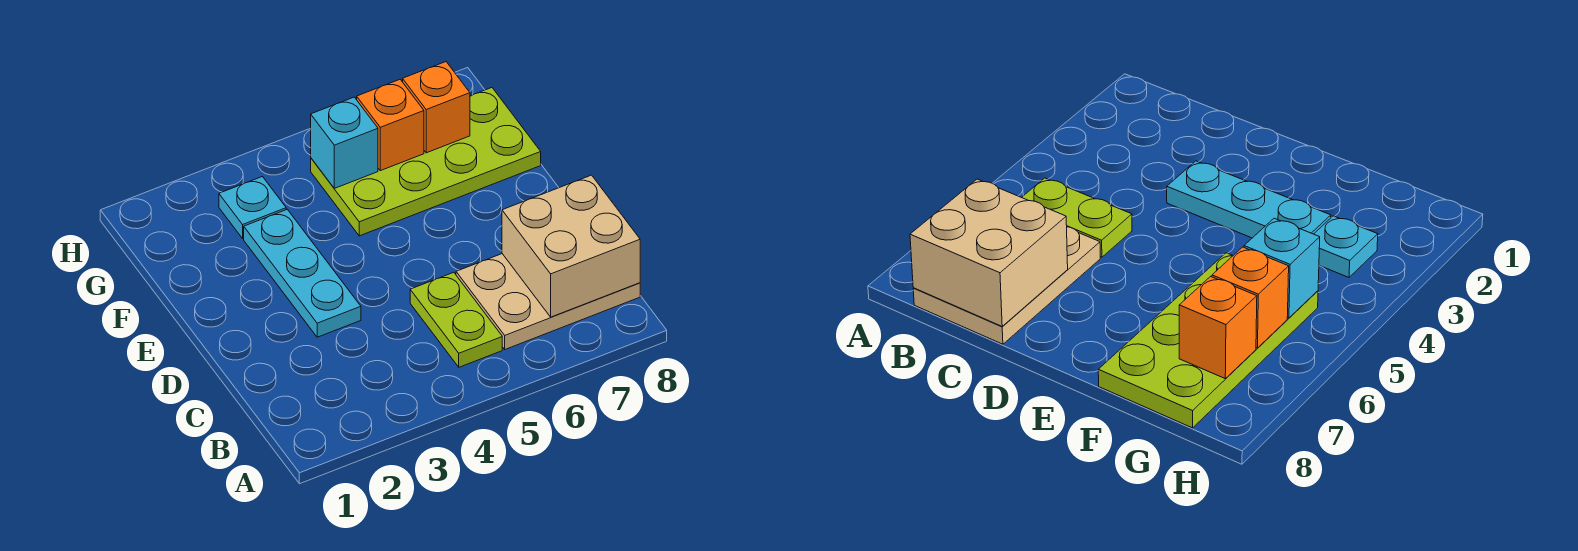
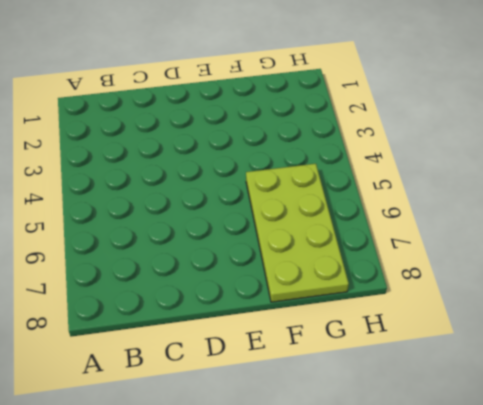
none -> lime plate B5:C5 level 1
none -> tan plate B6:C8 level 1

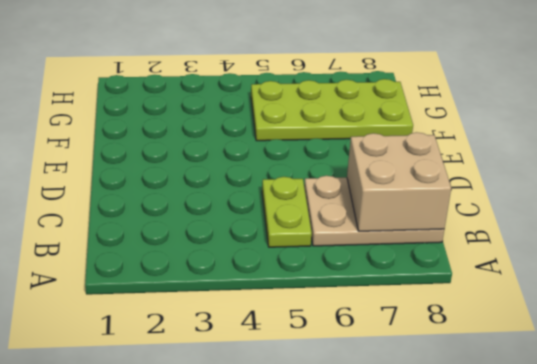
none -> cyan plate D3:F3 level 1
none -> cyan plate G3 level 1

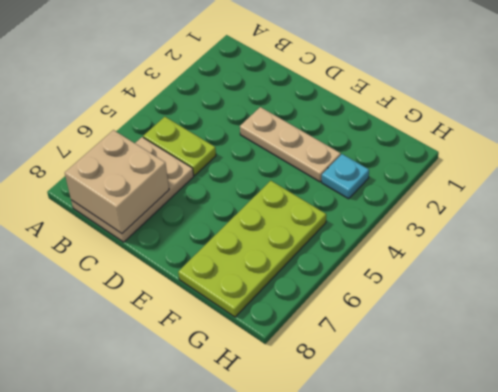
tan plate D3:F3 level 1 -> cyan plate D3:F3 level 1
none -> cyan brick G5 level 2
none -> orange brick G6 level 2

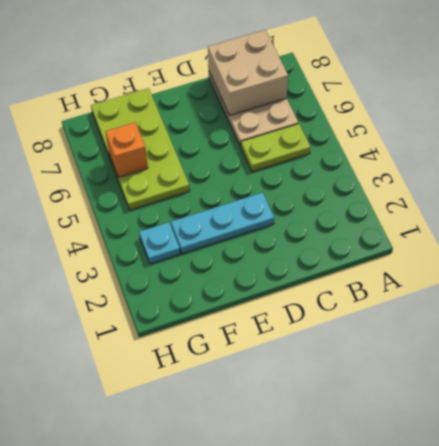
none -> cyan brick G5 level 2
none -> orange brick G7 level 2

